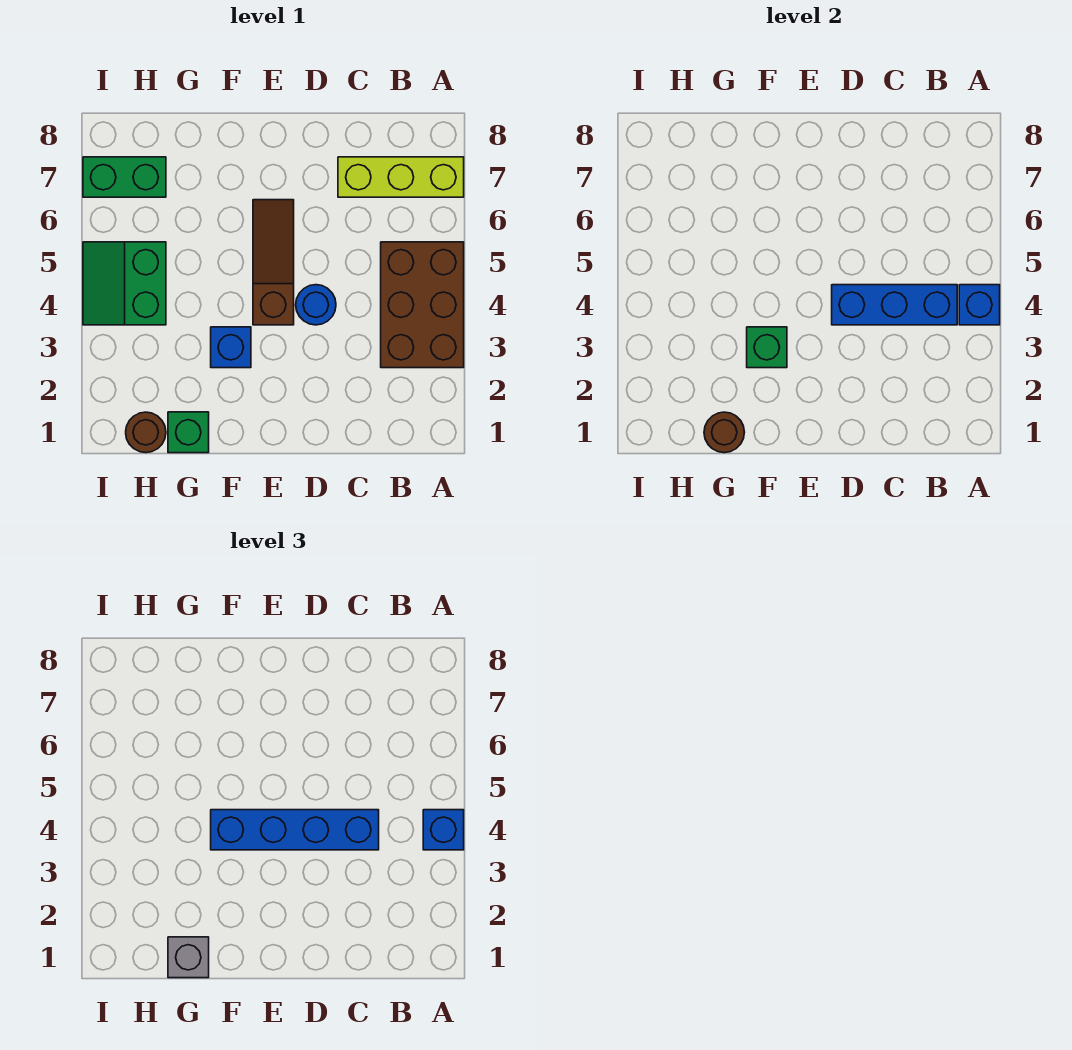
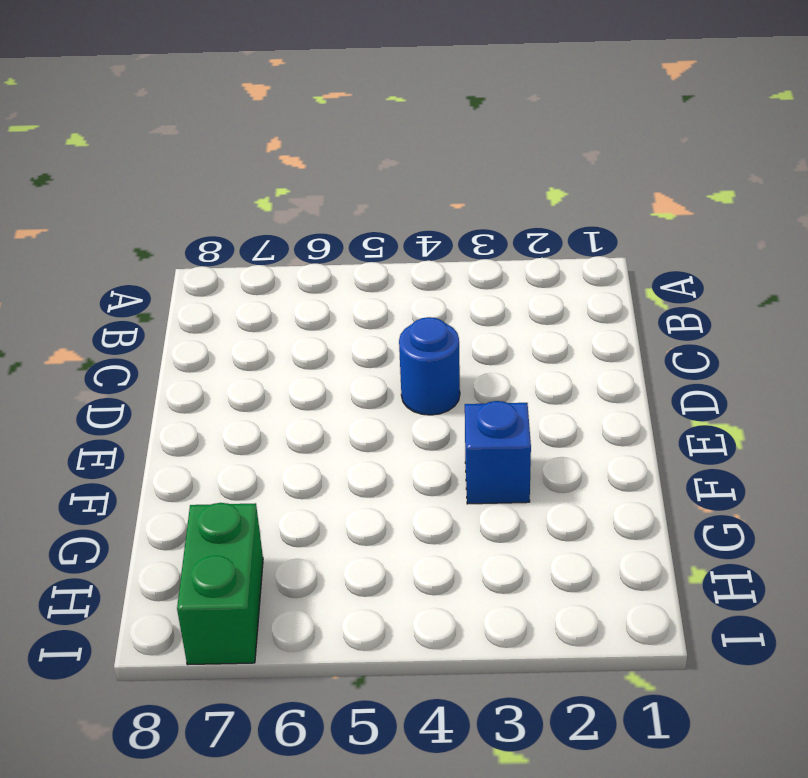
none -> brown brick A3:B5 level 1
none -> lime brick A7:C7 level 1
none -> brown slope E4:E6 level 1 top 4

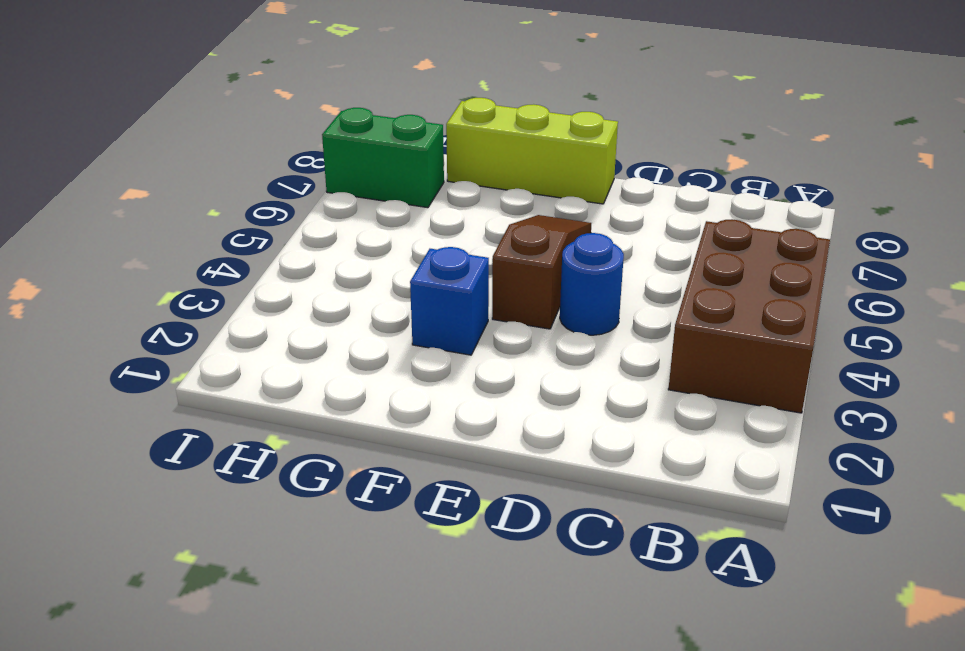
lime brick E8:G8 level 1 -> lime brick A7:C7 level 1
none -> green brick G1 level 1
none -> brown round brick H1 level 1
none -> green slope H4:I5 level 1 top H

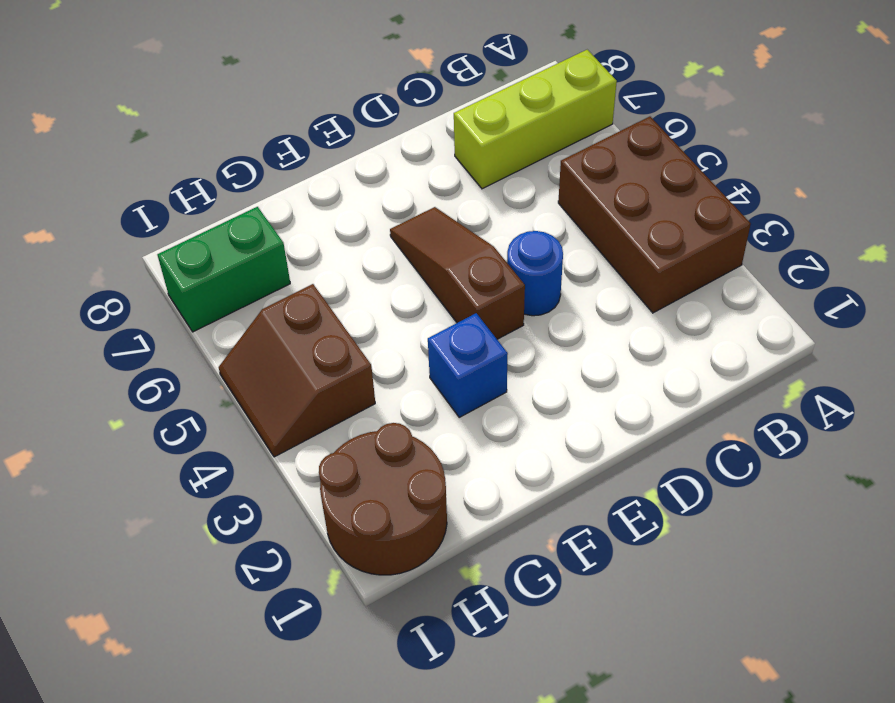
brown round brick H1:I2 level 1 -> brown round brick H1 level 1
brown slope H4:I5 level 1 top H -> green slope H4:I5 level 1 top H
none -> green brick G1 level 1
none -> blue brick A4 level 2
none -> blue brick B4:D4 level 2

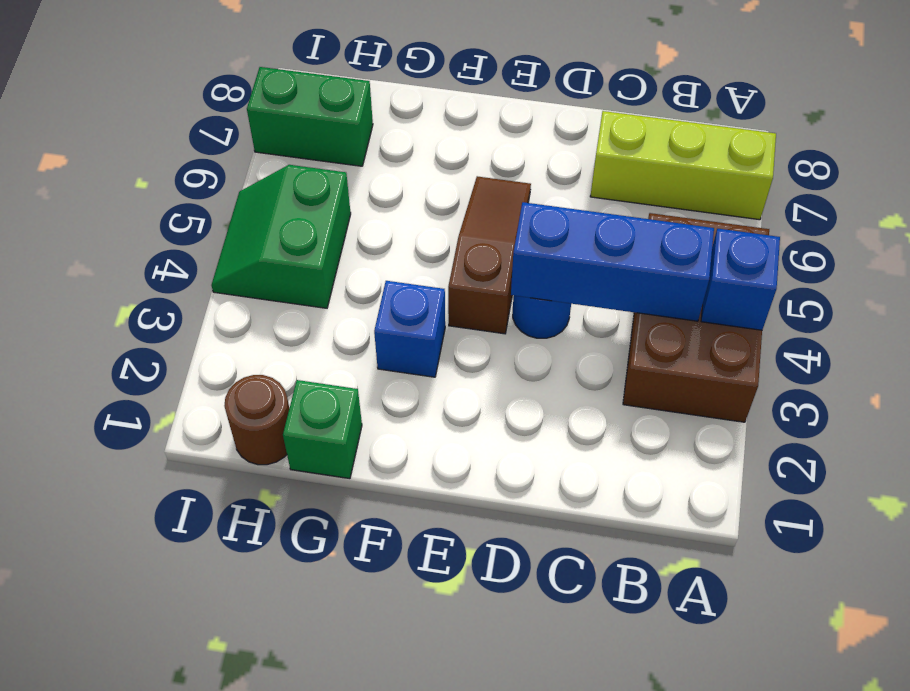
none -> green brick F3 level 2
none -> brown round brick G1 level 2
none -> blue brick A4 level 3

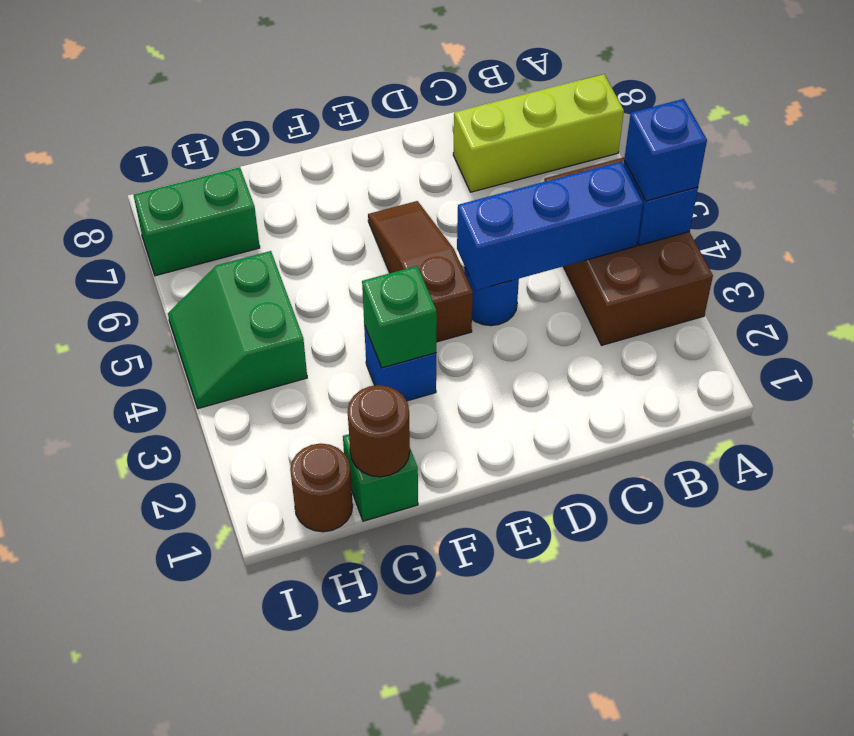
none -> blue brick C4:F4 level 3
none -> grey brick G1 level 3

